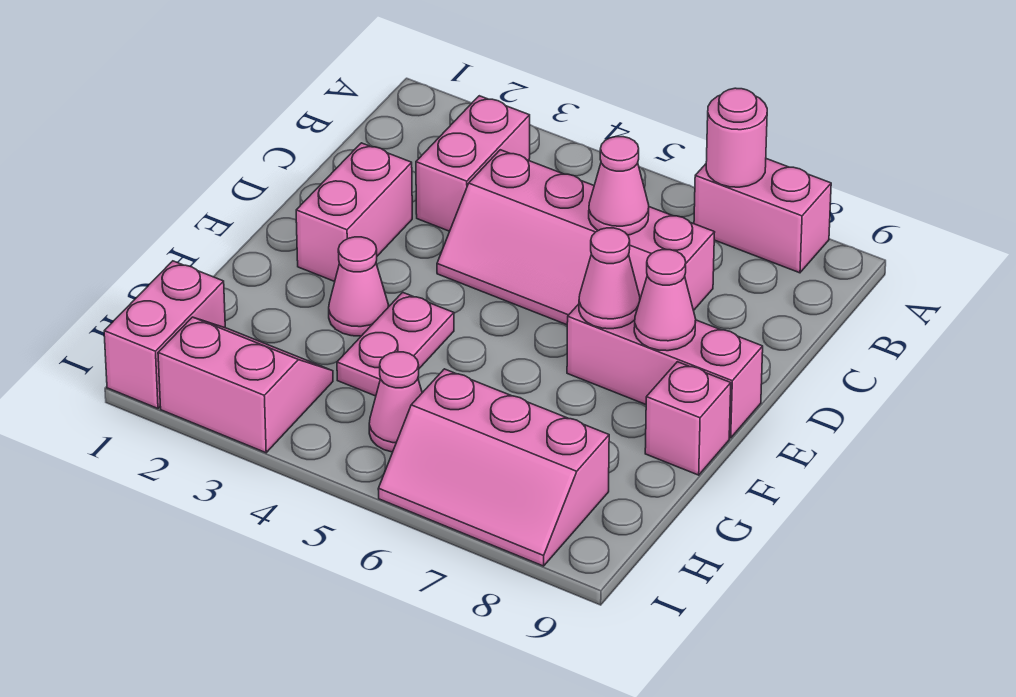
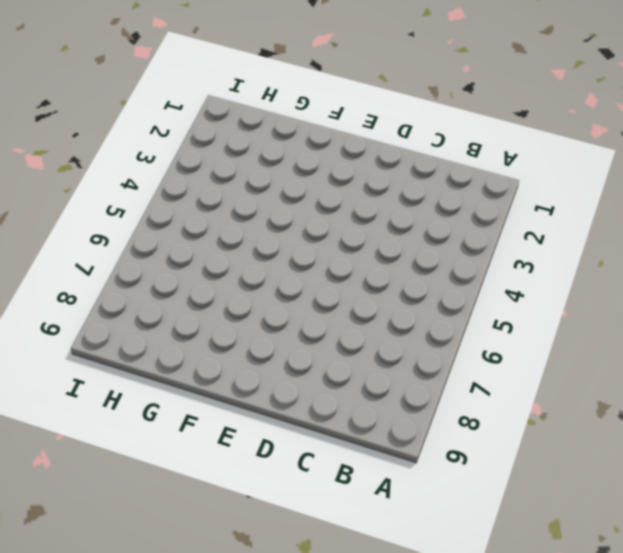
none -> pink brick A7:A8 level 1
none -> pink brick B3:C3 level 1
none -> pink slope C4:D7 level 1 top C

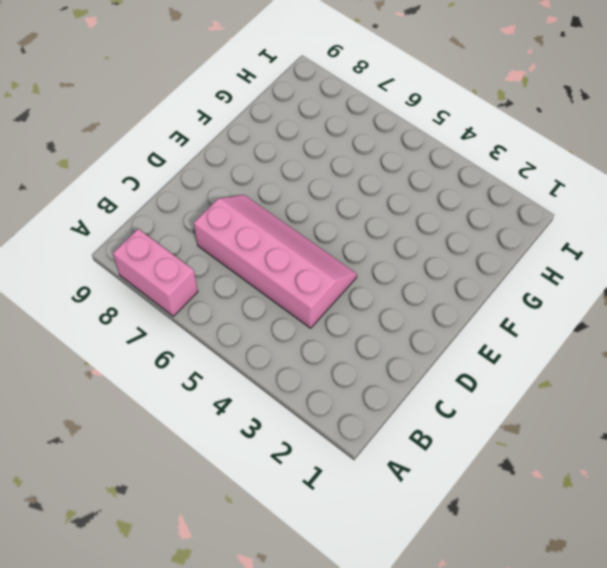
none -> pink brick B3:C3 level 1
none -> pink brick D2:E2 level 1
none -> pink brick E7:E9 level 1

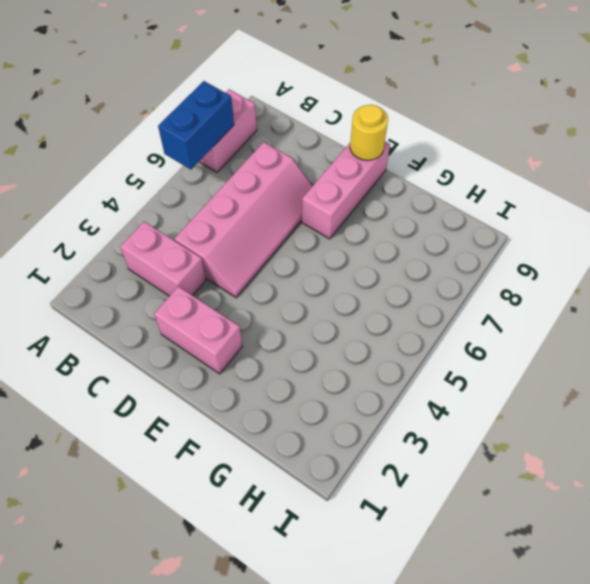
blue brick A6:A7 level 2 -> pink round brick A7 level 2
yellow round brick E9 level 2 -> none
none -> pink cone F3 level 1
none -> pink plate F4:G4 level 1
none -> pink brick F9 level 1

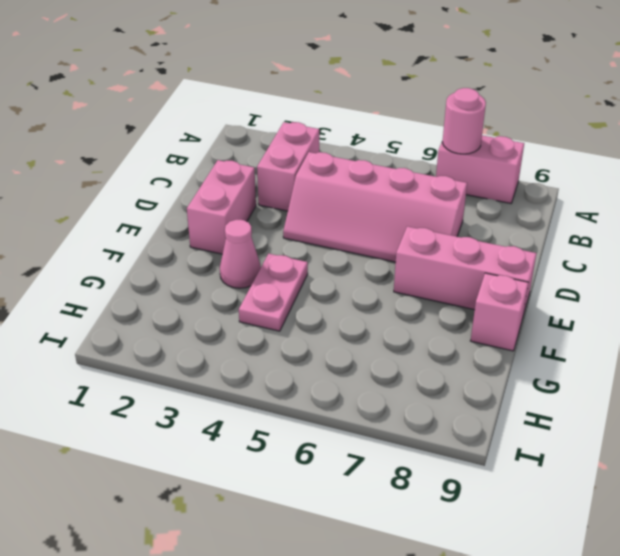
none -> pink brick H1:I1 level 1
none -> pink slope H2:I3 level 1 top I
none -> pink cone H5 level 1

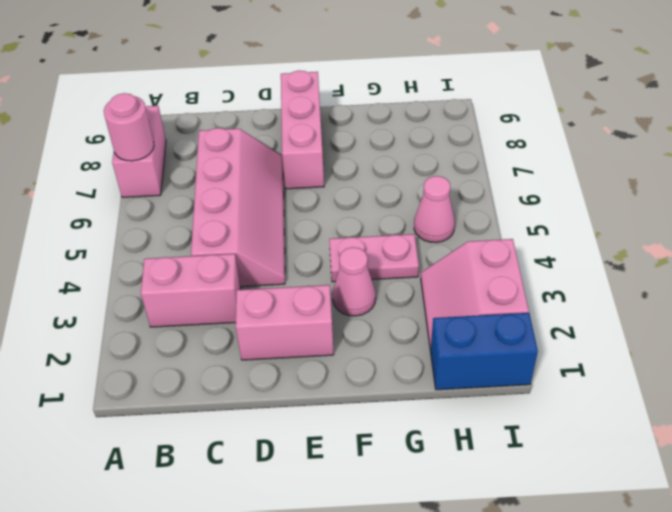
blue brick H1:I1 level 1 -> pink brick H1:I1 level 1
none -> pink brick F9 level 1
none -> pink slope H6:I8 level 1 top H
none -> pink cone C6 level 2

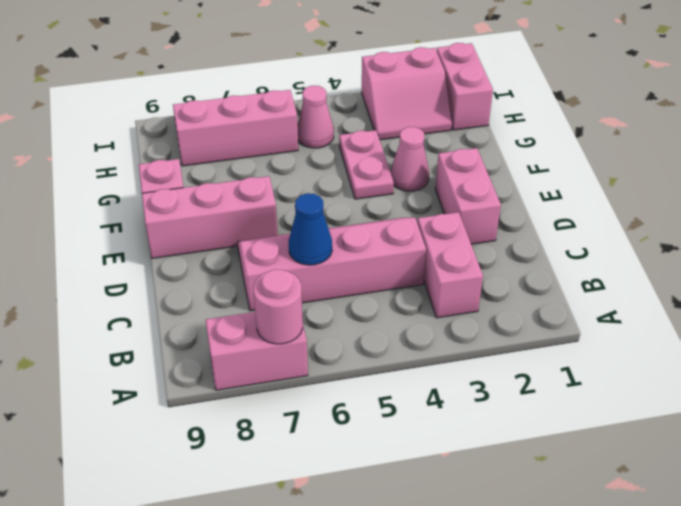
blue cone C6 level 2 -> pink cone C6 level 2
none -> pink cone E7 level 2
none -> pink cone E8 level 2

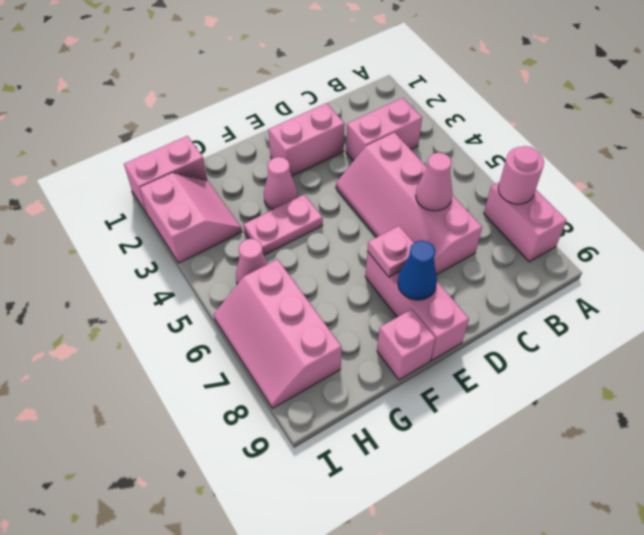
pink plate E7 level 2 -> pink cone E7 level 2
blue cone E8 level 2 -> pink cone E8 level 2

